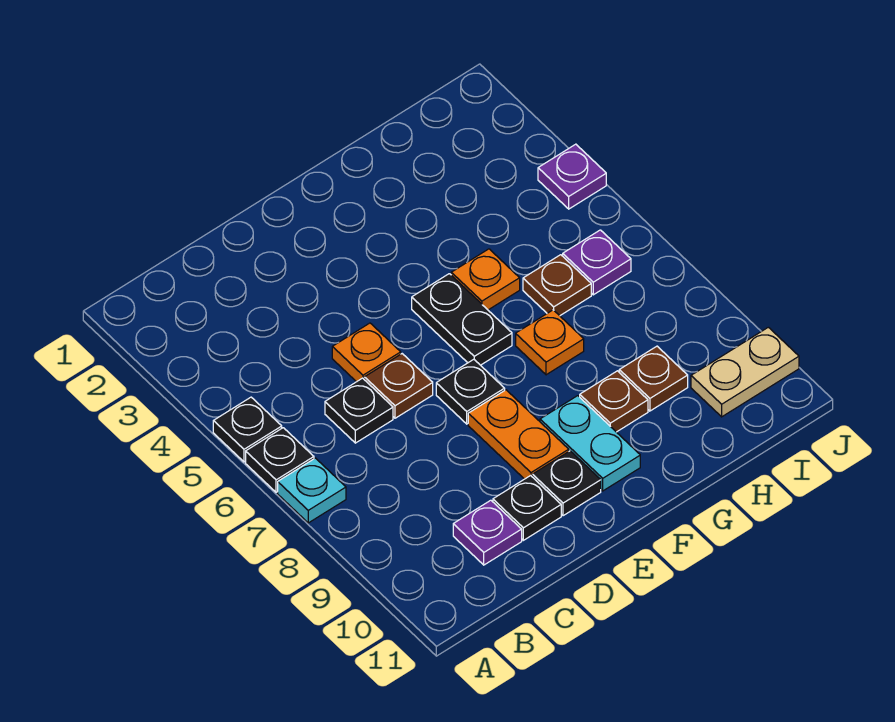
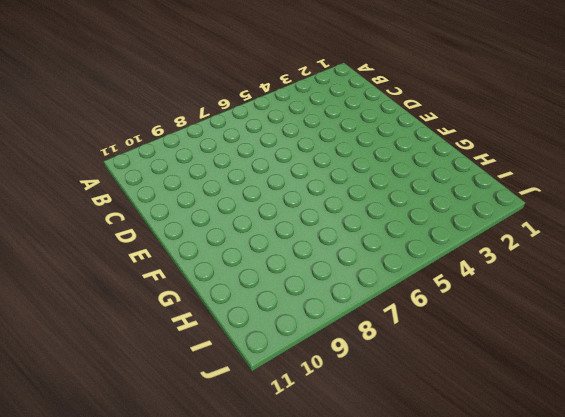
none -> black plate A5 level 1
none -> black plate A6 level 1
none -> cyan plate A7 level 1

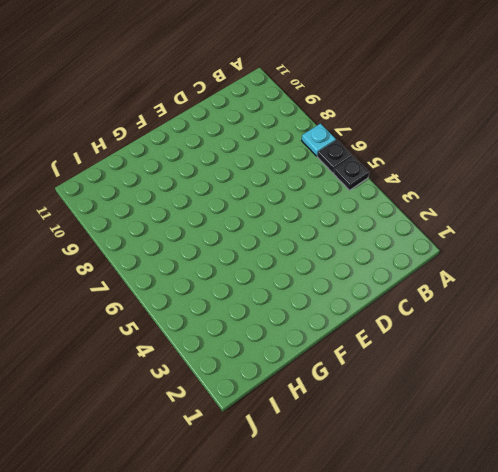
none -> black plate C6 level 1
none -> purple plate C10 level 1
none -> orange plate D5 level 1

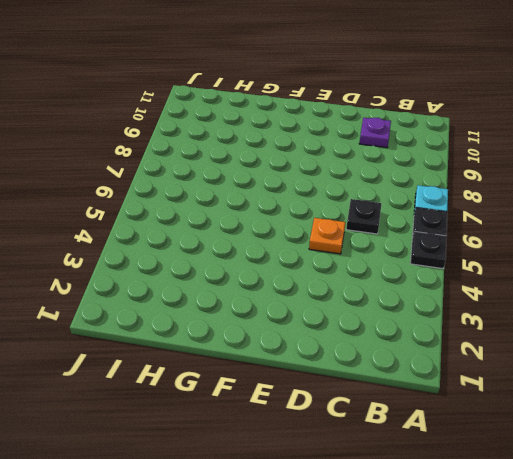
none -> brown plate D6 level 1
none -> black plate D10 level 1
none -> black plate E7 level 1

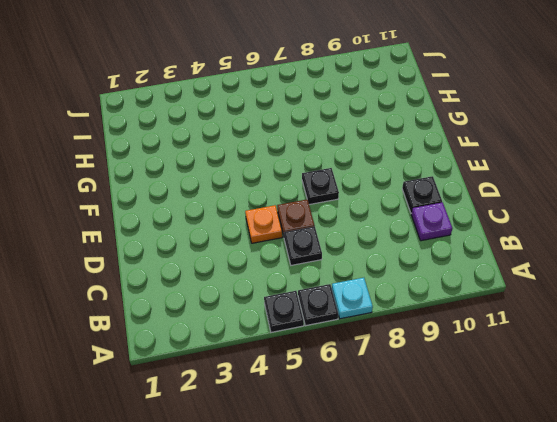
none -> orange plate E8:E9 level 1
none -> black plate E10 level 1
none -> black plate F5:F6 level 1

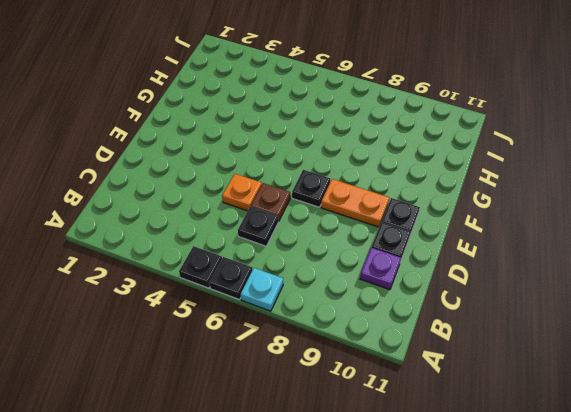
none -> black plate F5:F6 level 1
none -> cyan plate F9:F10 level 1
none -> orange plate G5 level 1

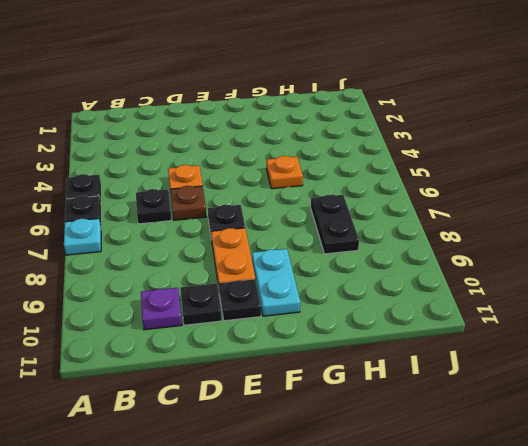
black plate H7:H8 level 1 -> black plate F5:F6 level 1
none -> orange plate G7 level 1
none -> brown plate G9 level 1
none -> brown plate H6 level 1

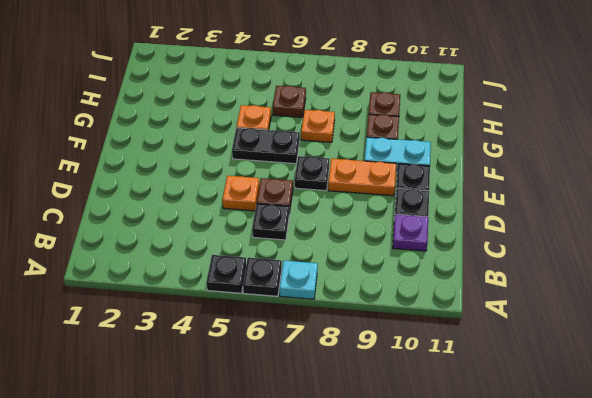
none -> purple plate I6 level 1
none -> tan plate I10:J10 level 1
none -> purple plate J4 level 1

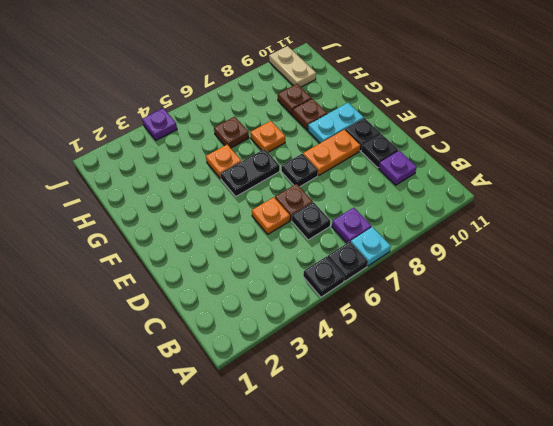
purple plate B7 level 1 -> purple plate I6 level 1

